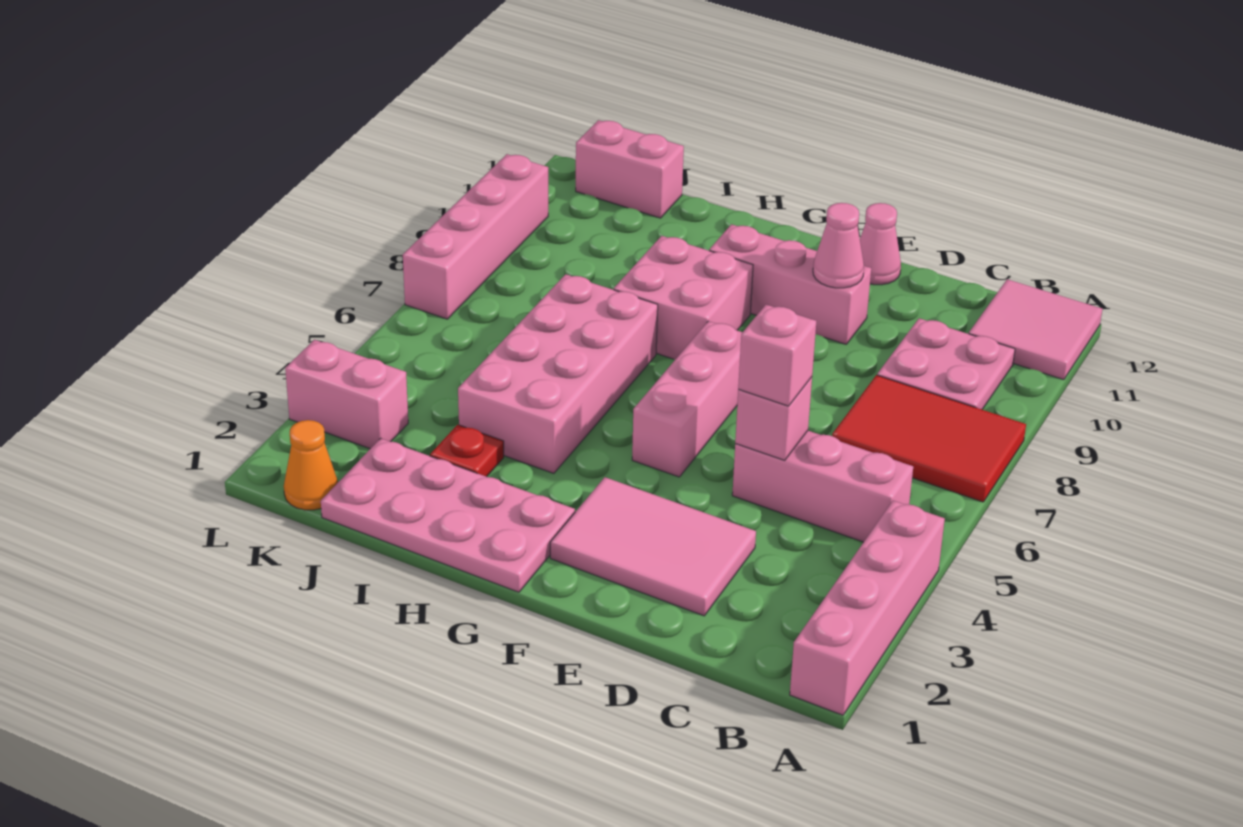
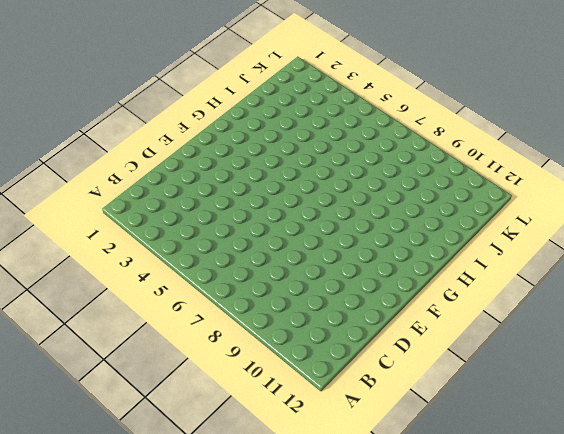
none -> pink brick A1:A4 level 1
none -> red tile A7:C8 level 1
none -> pink tile A11:B12 level 1

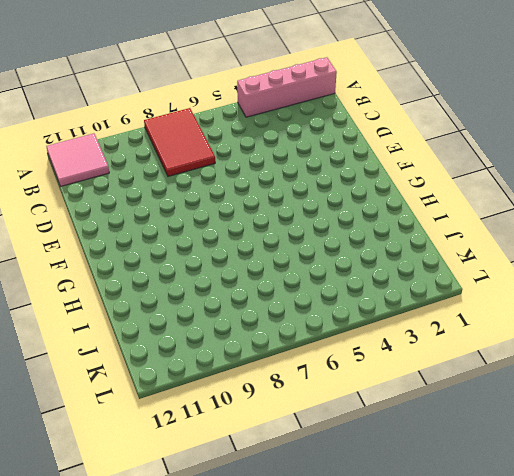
none -> pink brick B5:D5 level 1
none -> pink plate B9:C10 level 1
none -> pink tile D2:F3 level 1

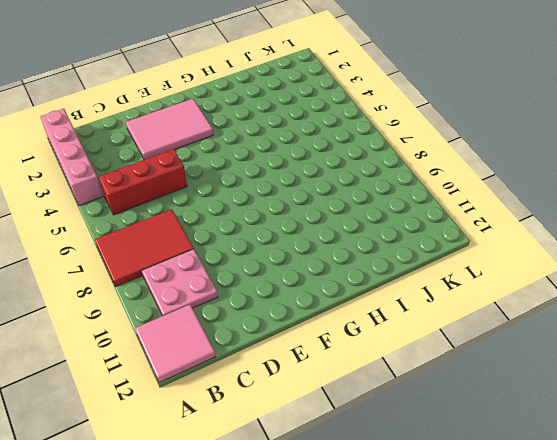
red brick B5:D5 level 1 -> pink brick B5:D5 level 1
none -> pink brick E10:G10 level 1
none -> pink cone E12 level 1
none -> pink brick F5:F7 level 1

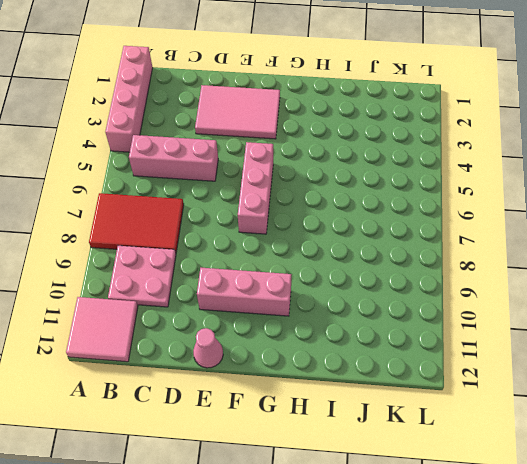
none -> pink plate G1:J2 level 1
none -> pink brick G8:H9 level 1
none -> pink brick H4:I7 level 1

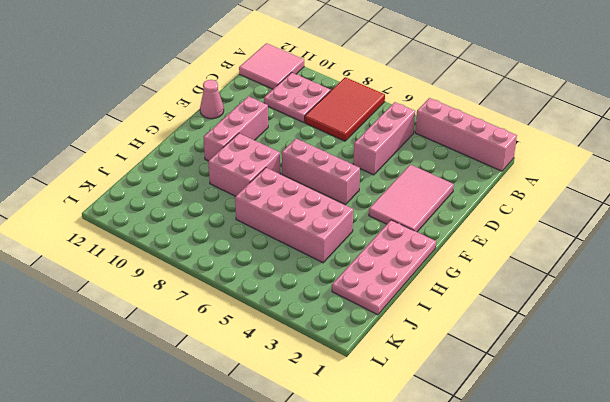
none -> red plate I3 level 1
none -> pink brick J12:K12 level 1
none -> orange cone K1 level 1

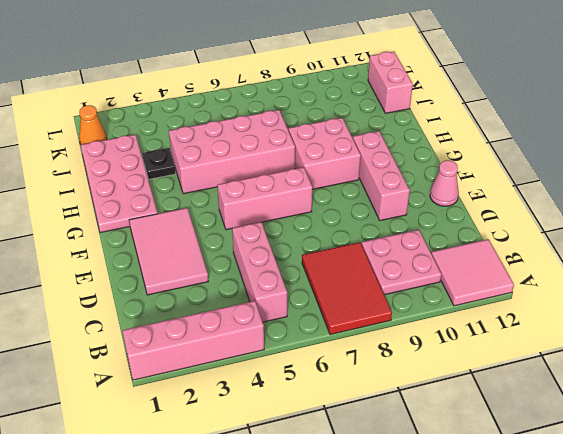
black plate I3 level 1 -> red plate I3 level 1
none -> pink brick K3:L3 level 1
none -> pink brick L7:L10 level 1
none -> pink brick D5 level 2

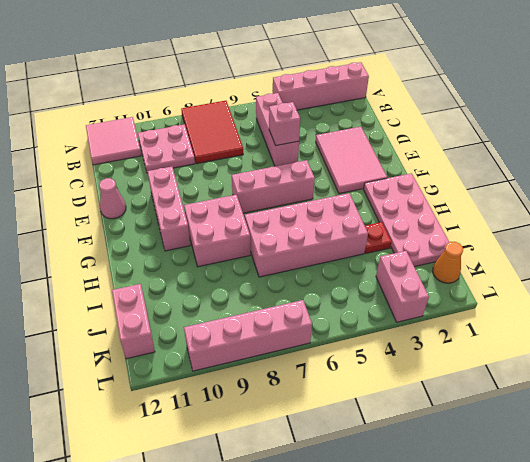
none -> pink cone E10 level 2
none -> pink brick D5 level 3

